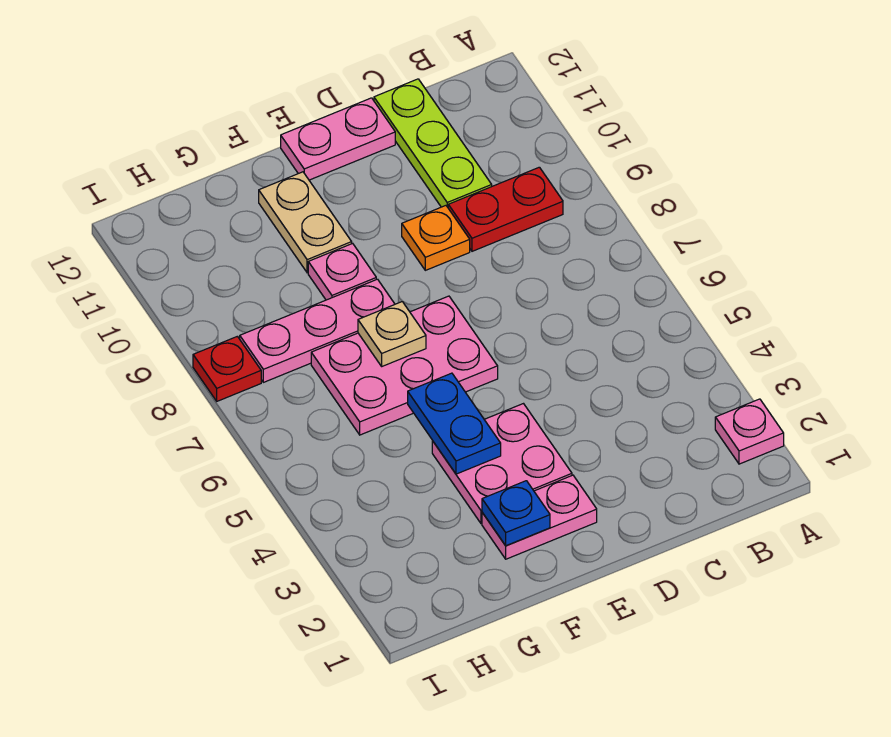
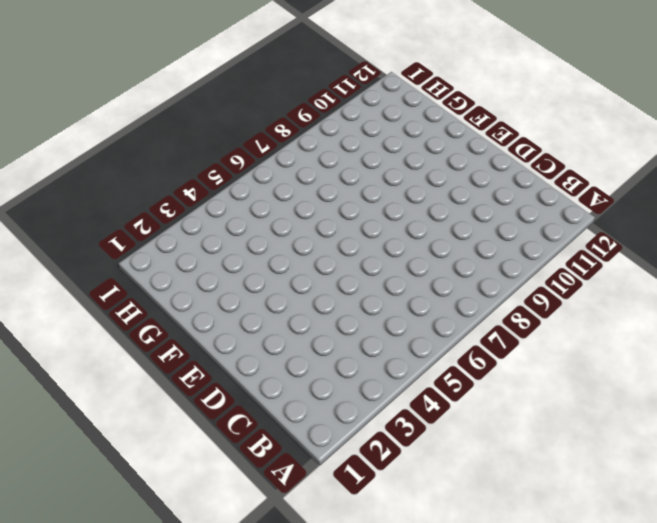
none -> pink plate A2 level 1
none -> red plate B9:C9 level 1
none -> lime plate C10:C12 level 1

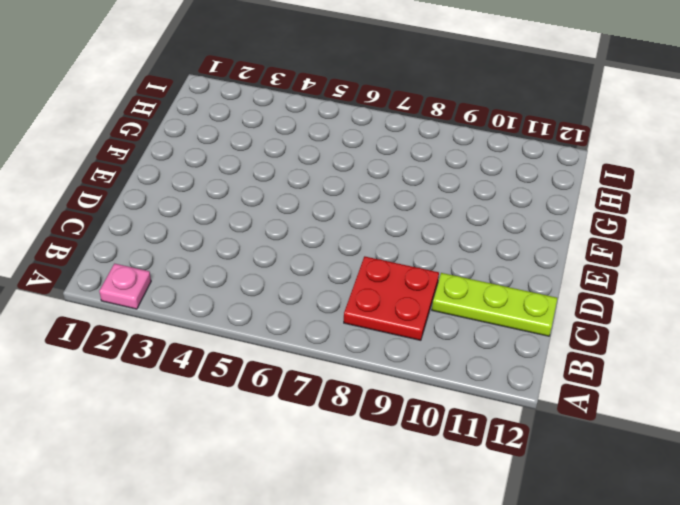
red plate B8:C9 level 1 -> red plate B9:C9 level 1
none -> orange plate D9 level 1
none -> pink plate D12:E12 level 1
none -> pink plate E2:F2 level 1

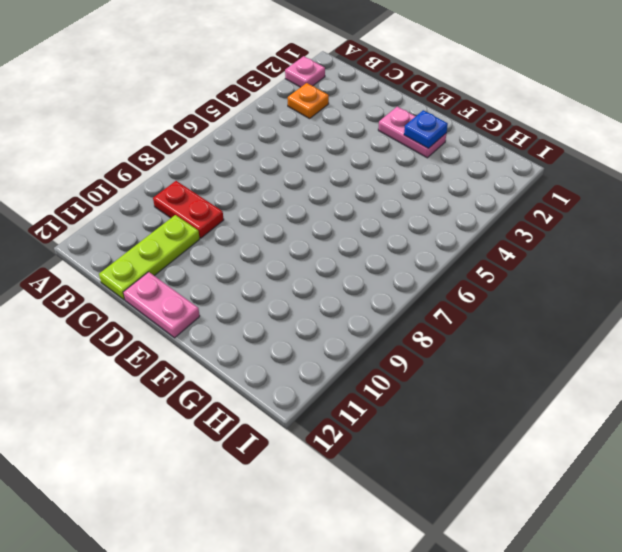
orange plate B3 level 1 -> orange plate D9 level 1
none -> pink plate E3:F4 level 1
none -> pink plate E6:G7 level 1
none -> pink plate F8:H8 level 1

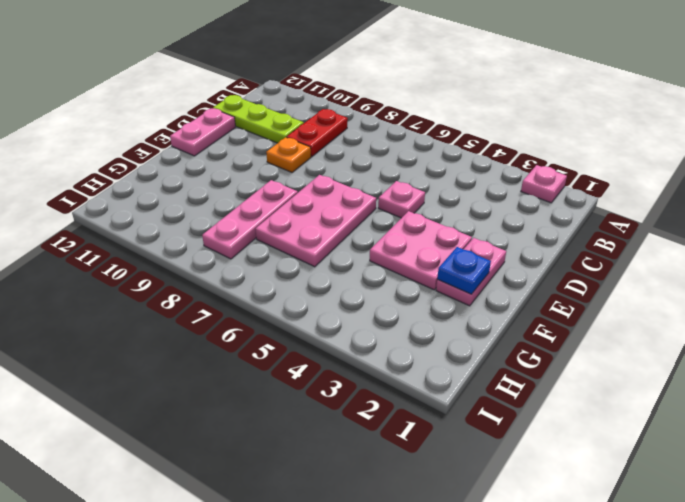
pink plate D5 level 1 -> pink plate F9 level 1
none -> tan plate F10:F11 level 1
none -> red plate I8 level 1
none -> blue plate F4:F5 level 2

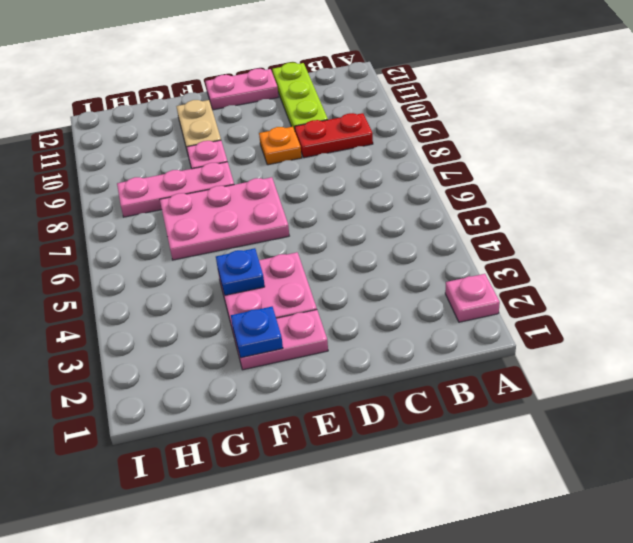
blue plate F4 level 2 -> blue plate F4:F5 level 2
none -> red plate I8 level 1
none -> tan plate F7 level 2

